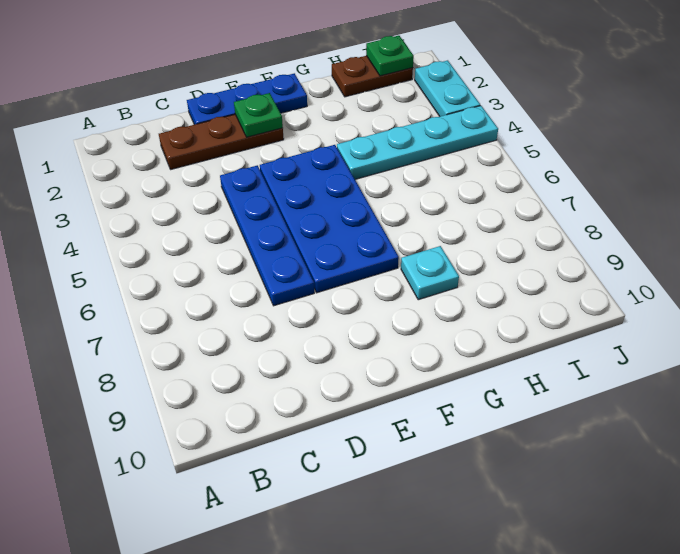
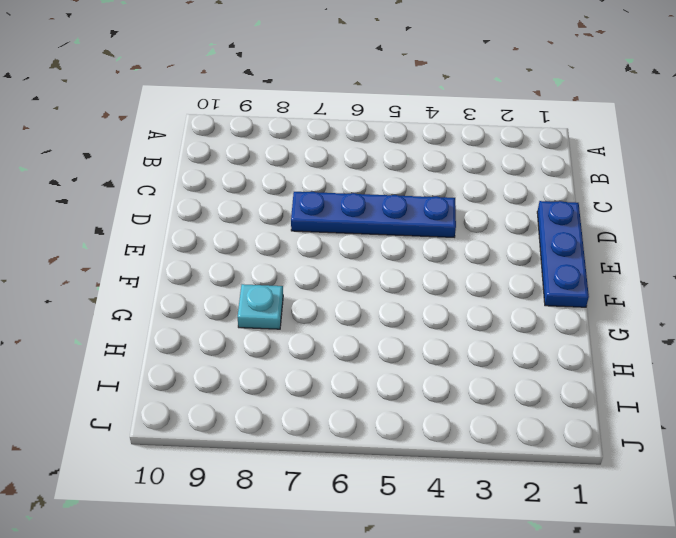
none -> brown plate C2:E2 level 1
none -> blue plate E4:F7 level 1

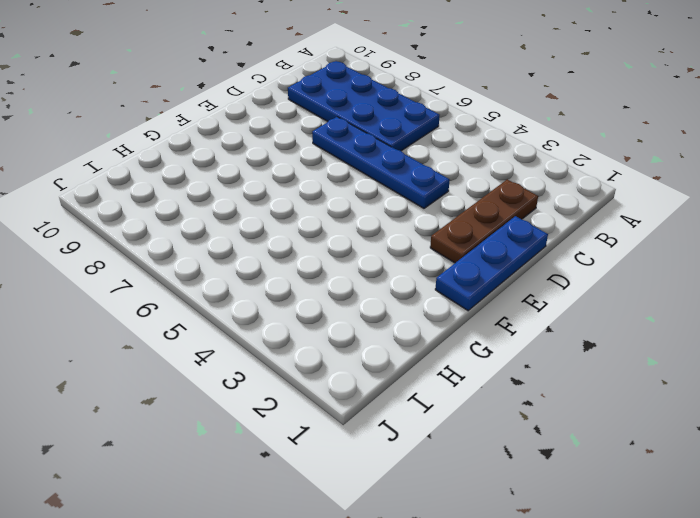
blue plate B6:C9 level 1 -> blue plate E4:F7 level 1
none -> cyan plate G4:J4 level 1
none -> cyan plate G8 level 1

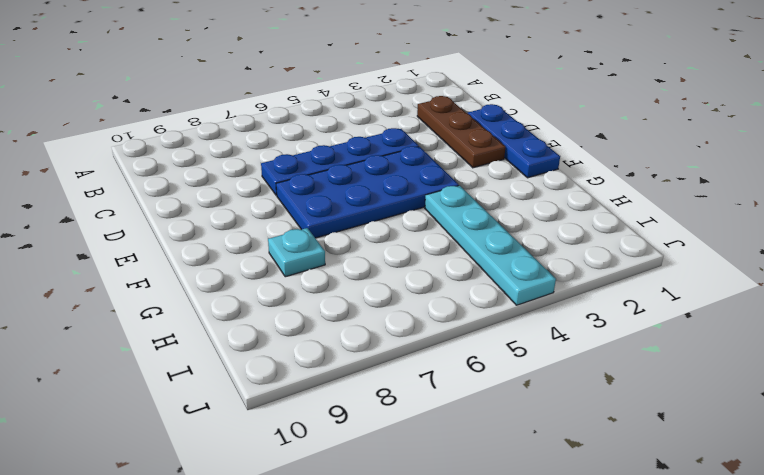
none -> brown plate H1:I1 level 1
none -> cyan plate J2:J3 level 1

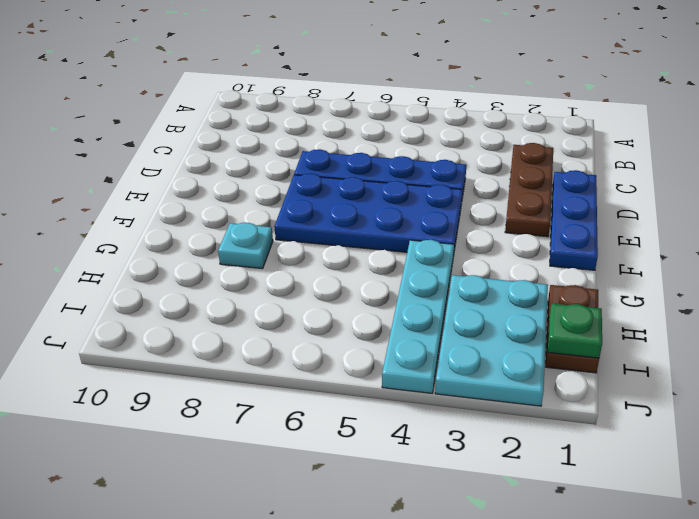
cyan plate H2:J3 level 1 -> cyan plate J2:J3 level 1
none -> green plate E2 level 2

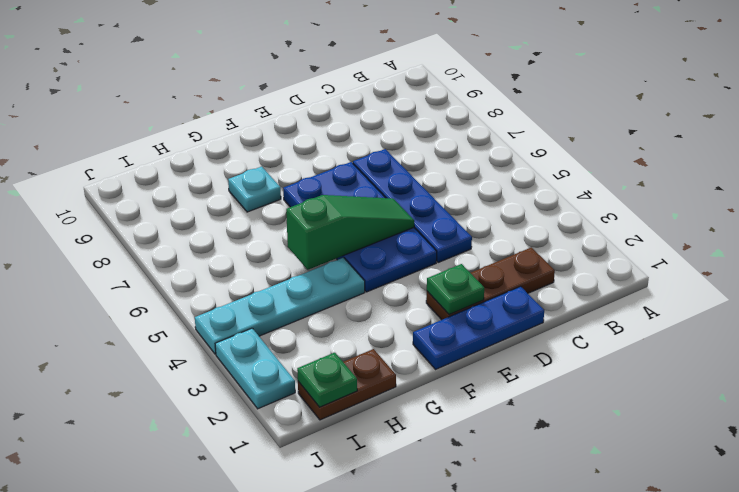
green slope E5:G5 level 2 top G -> none

